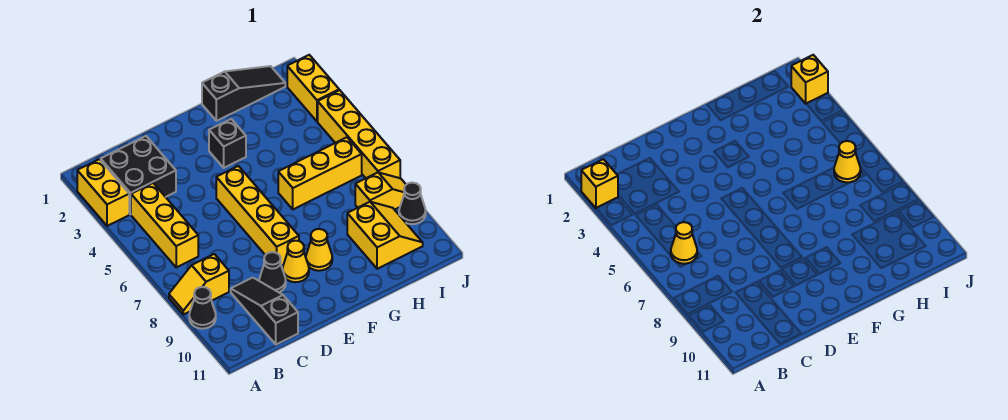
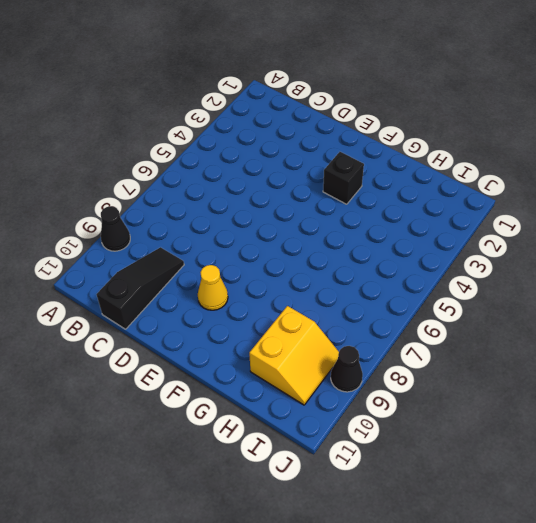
none -> yellow brick A2:A3 level 1
none -> yellow slope A8:B8 level 1 top B
none -> black brick B2:C3 level 1

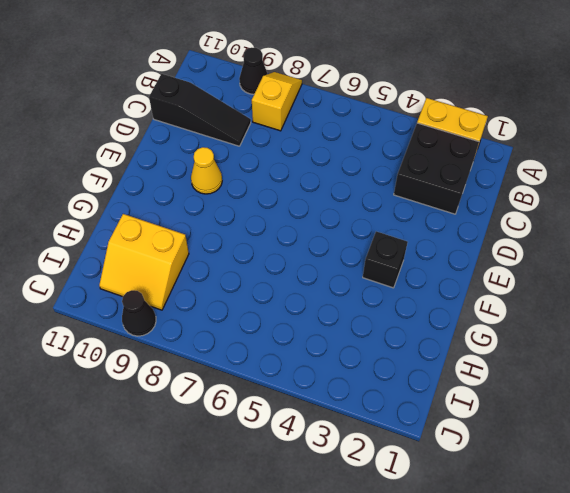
none -> yellow brick B4:B6 level 1
none -> black cone D9 level 1
none -> yellow brick E5:E8 level 1

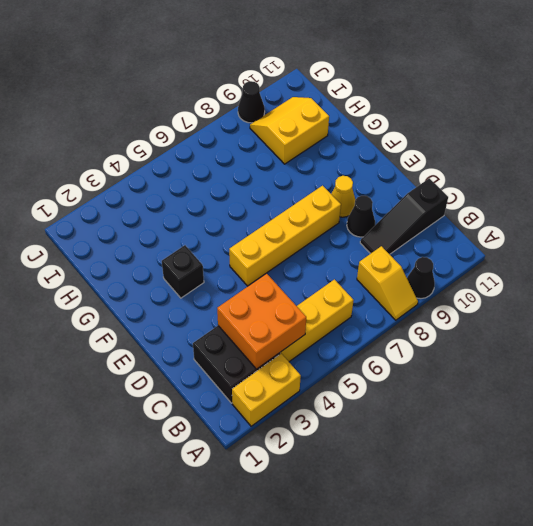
orange brick B3:C4 level 2 -> none
none -> yellow cone F9 level 1
none -> black slope G1:I1 level 1 top G
none -> yellow brick G6:I6 level 1

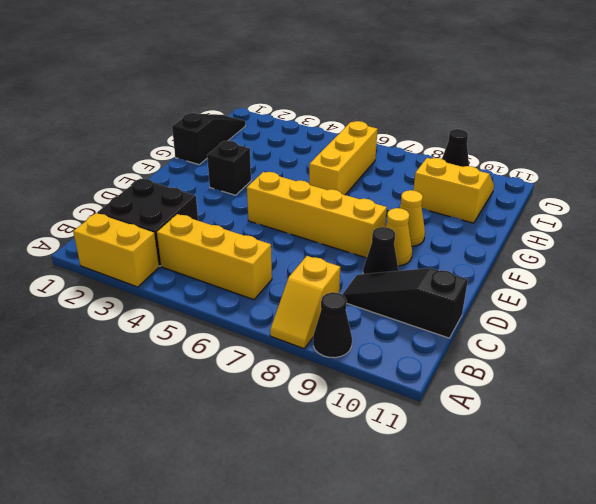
none -> yellow slope I8:J8 level 1 top I
none -> yellow brick J2:J3 level 1
none -> yellow brick J4:J7 level 1

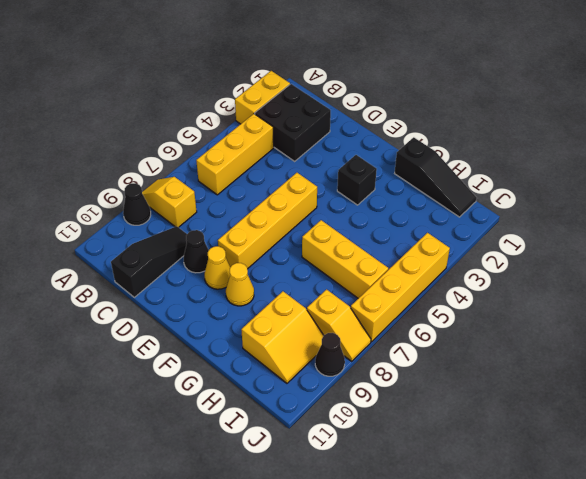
none -> yellow brick J2:J3 level 1
none -> yellow brick A2 level 2
none -> yellow cone B6 level 2

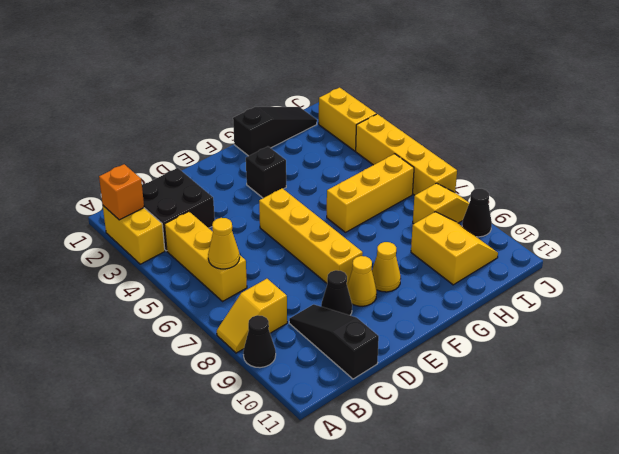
orange brick A2 level 2 -> yellow brick A2 level 2
none -> yellow cone I6 level 2
none -> yellow brick J2 level 2

